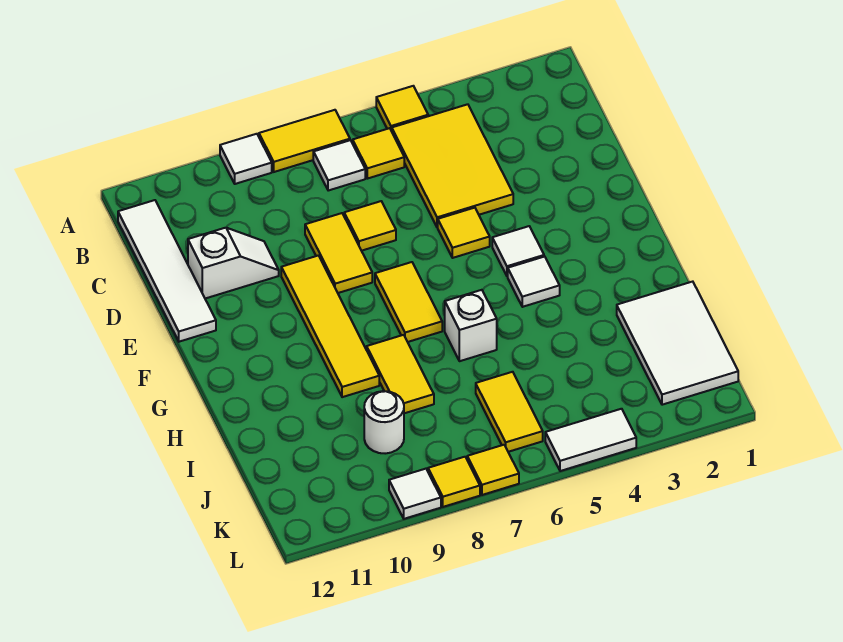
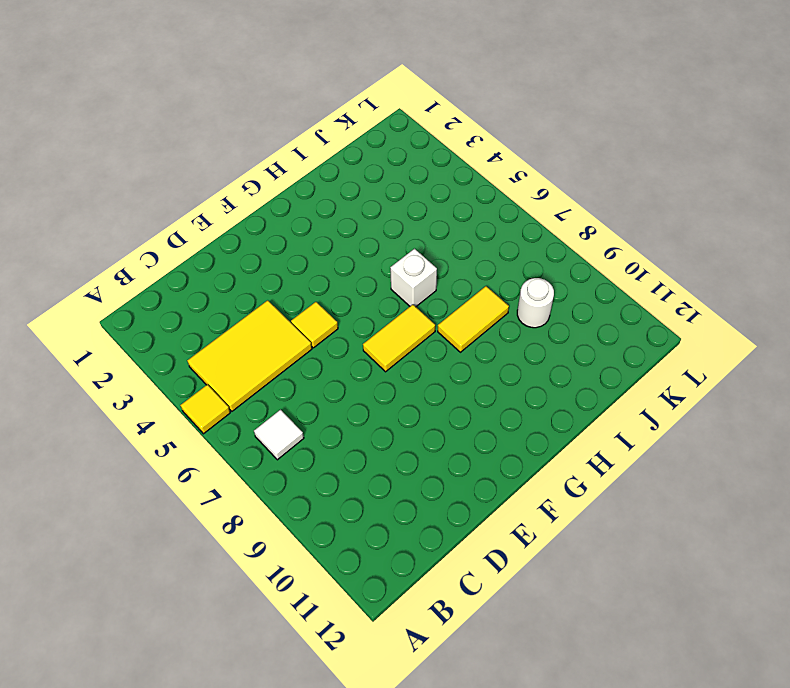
none -> yellow tile A7:A8 level 1
none -> white tile A9 level 1
none -> yellow tile B6 level 1

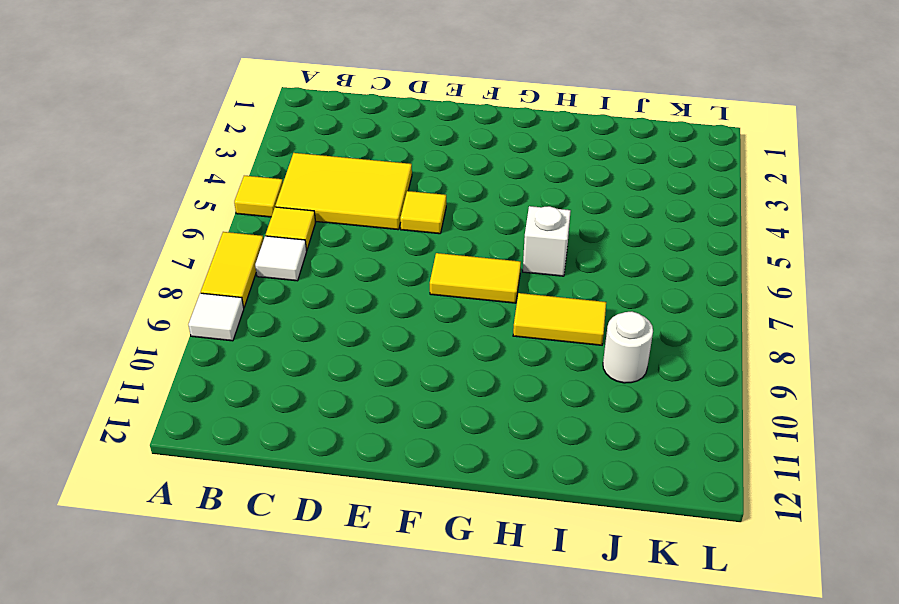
none -> white tile B12:E12 level 1
none -> yellow tile D7 level 1
none -> yellow tile D8:E8 level 1

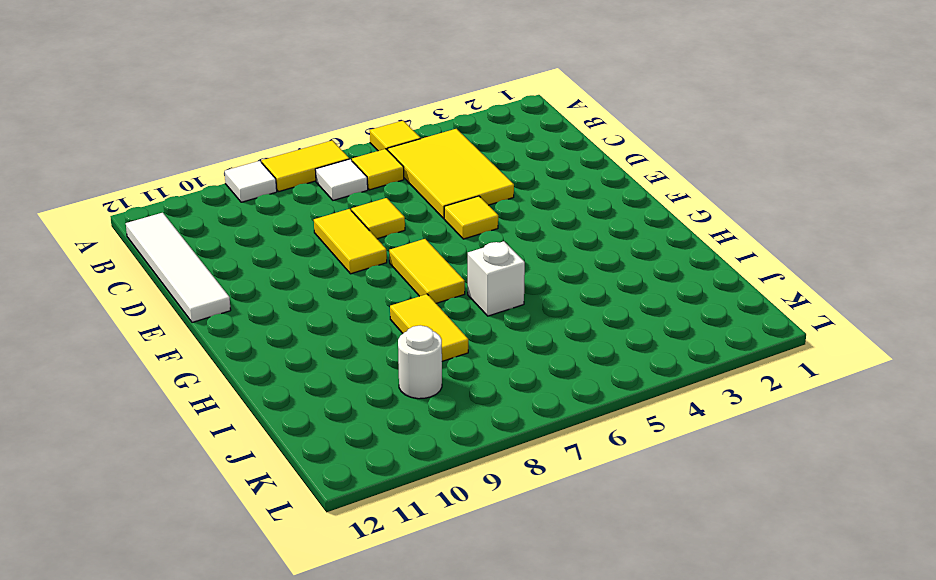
none -> white slope D10:D11 level 1 top 11
none -> yellow tile E9:H9 level 1
none -> white tile F4 level 1

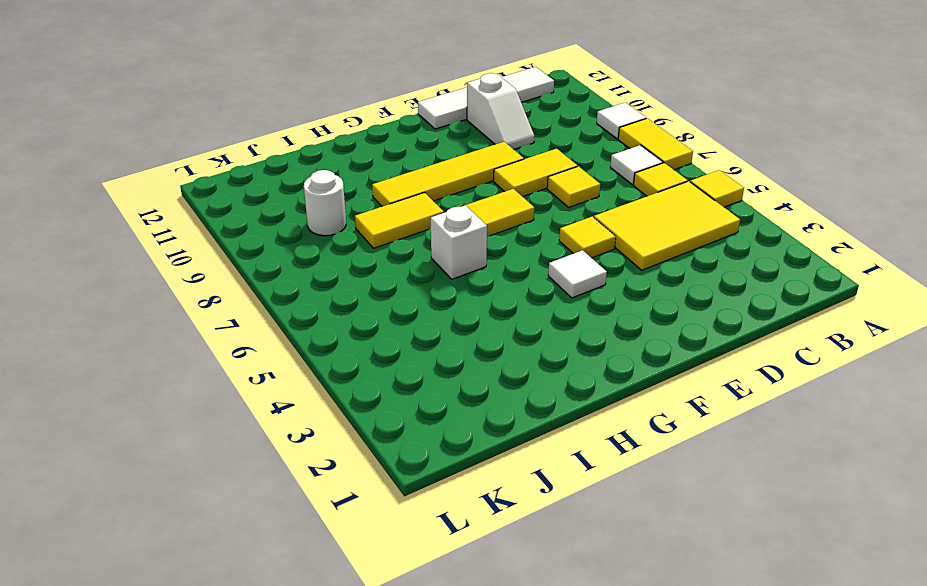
none -> white tile G4 level 1
none -> white tile I1:K2 level 1
none -> yellow tile J6:K6 level 1

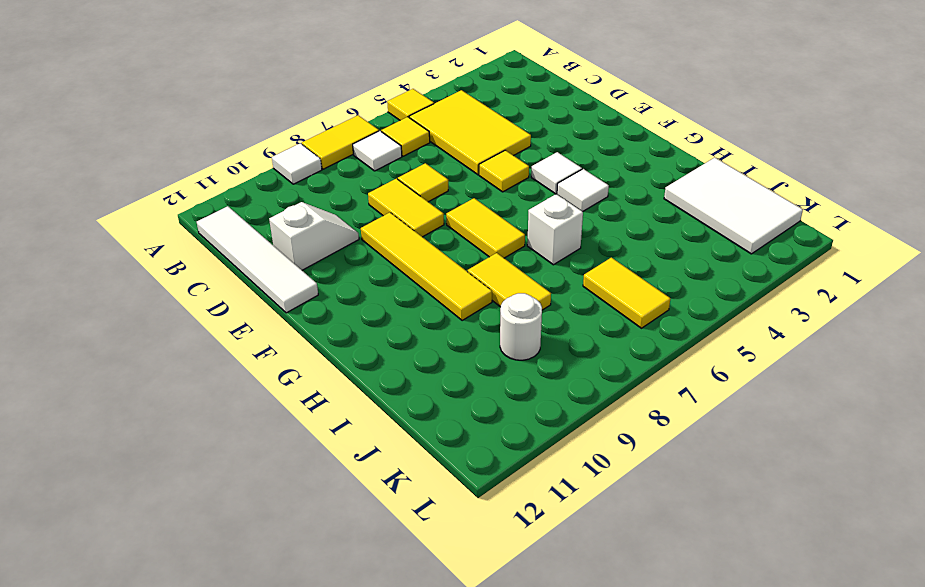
none -> white tile L4:L5 level 1
none -> yellow tile L7 level 1
none -> yellow tile L8 level 1

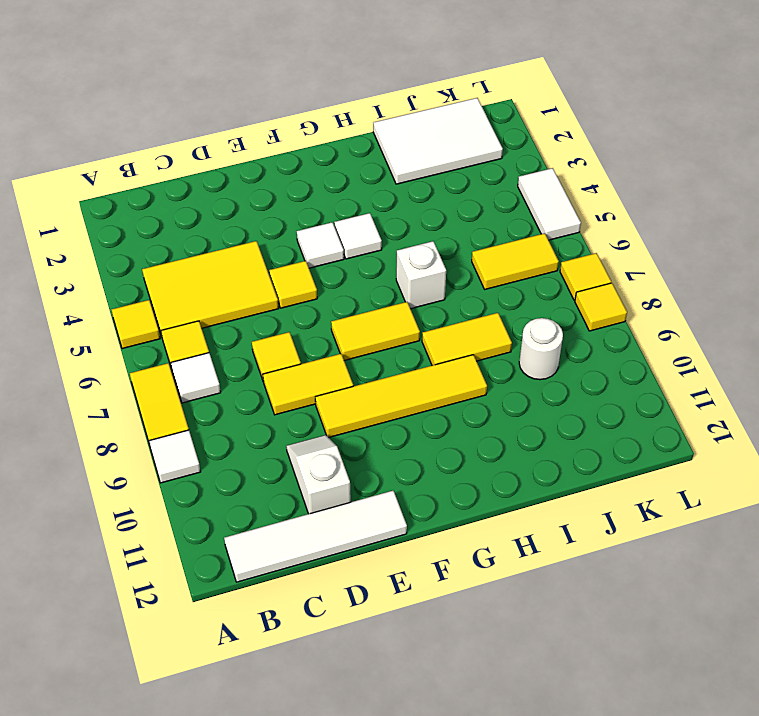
none -> white tile L9 level 1

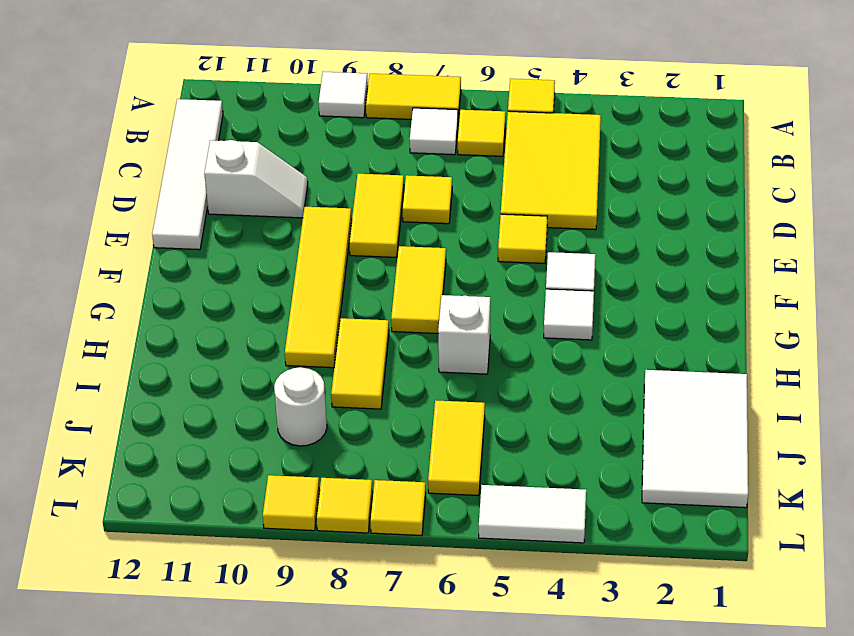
yellow tile L9 level 1 -> white tile L9 level 1

